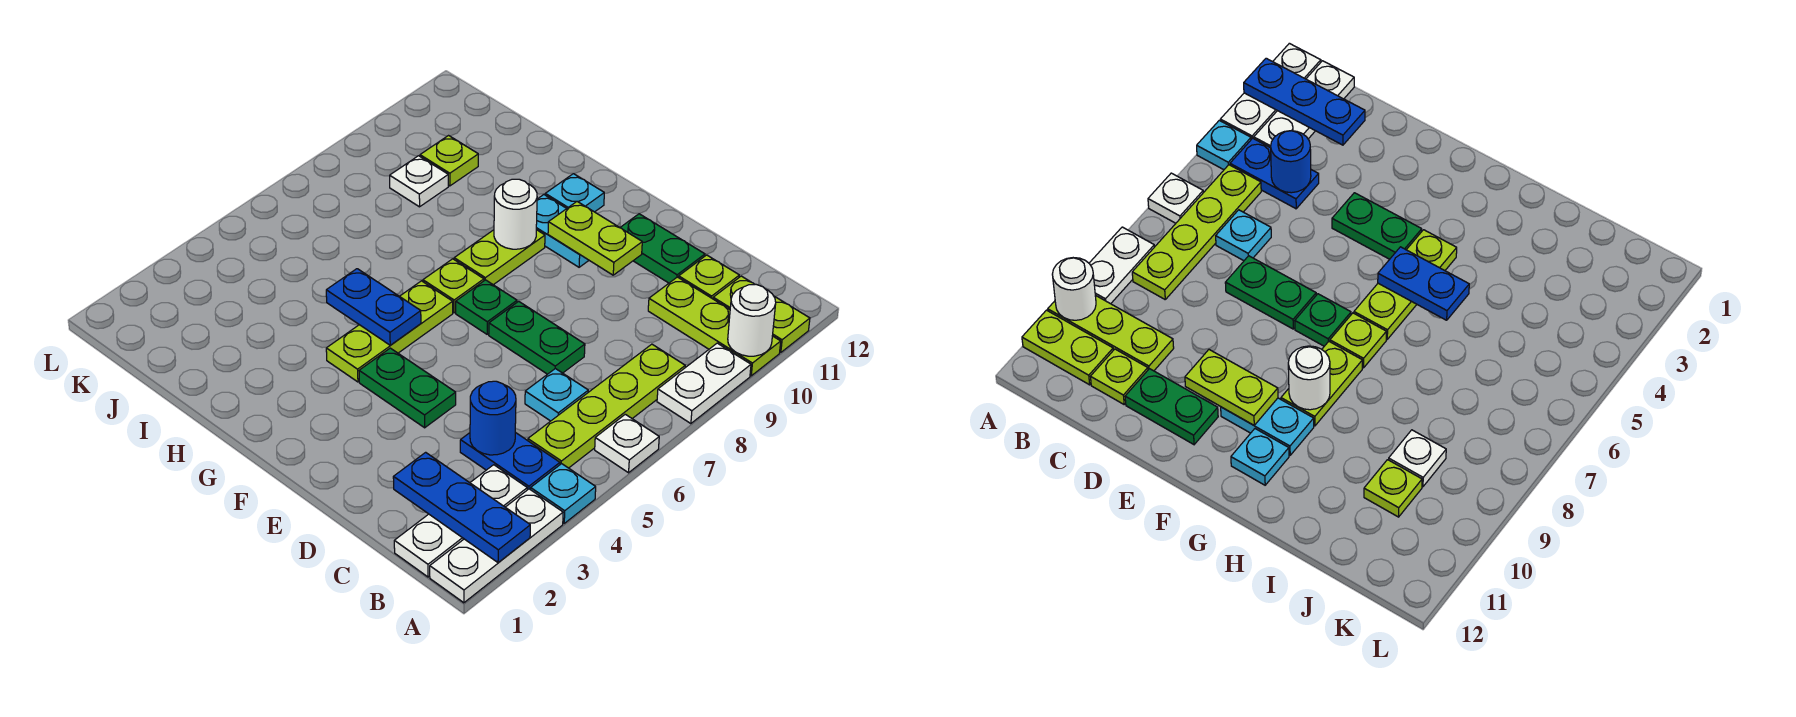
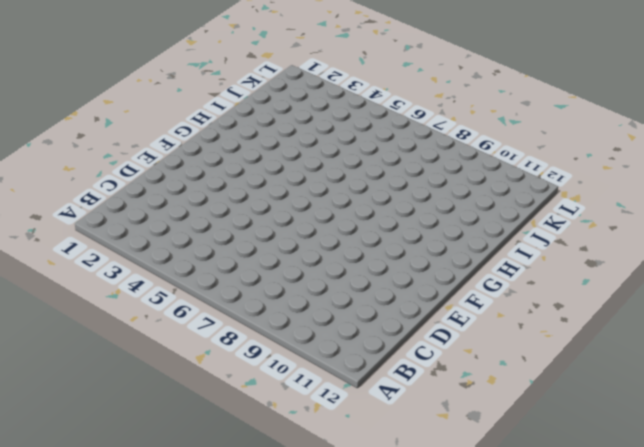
none -> white plate A1:A3 level 1
none -> cyan plate A4 level 1
none -> white plate A6 level 1

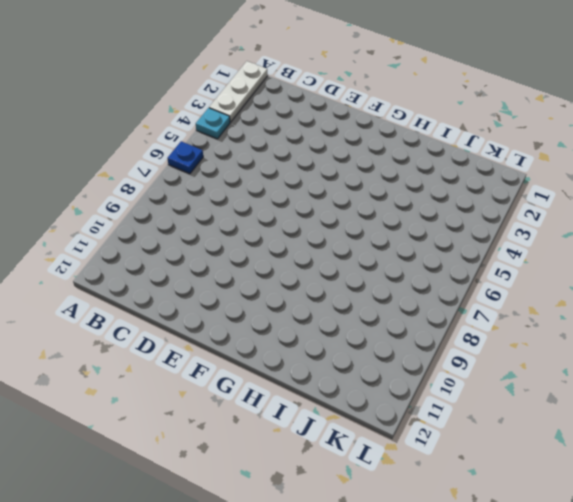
blue plate A6 level 1 -> white plate A6 level 1
none -> white plate A8:A9 level 1
none -> lime plate A10:C10 level 1
none -> lime plate A11:B11 level 1

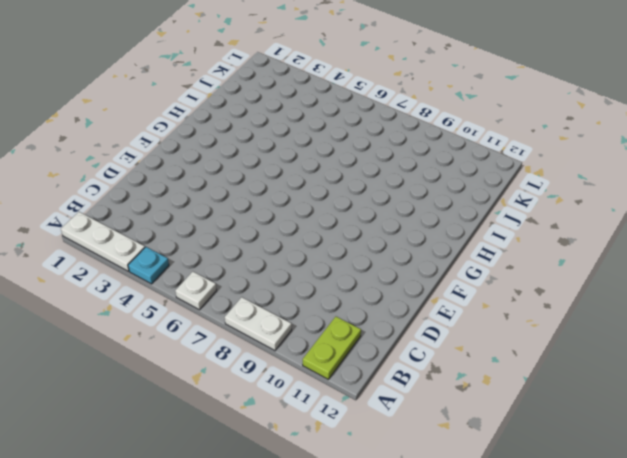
none -> lime plate A10:C10 level 1
none -> white plate B1:B3 level 1
none -> blue plate B4:C4 level 1

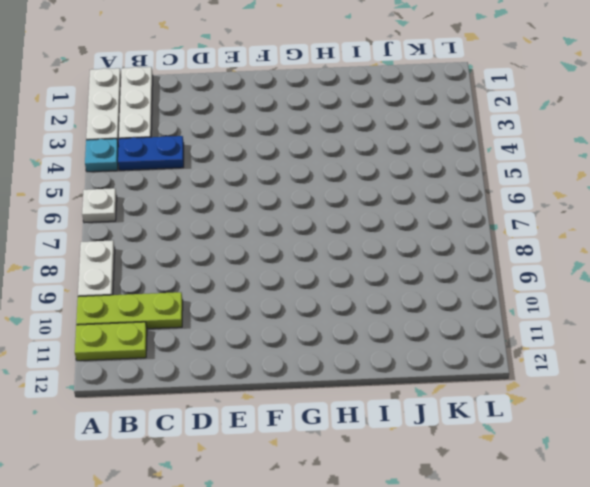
none -> lime plate B5:B8 level 1
none -> cyan plate C6 level 1
none -> lime plate C11 level 1

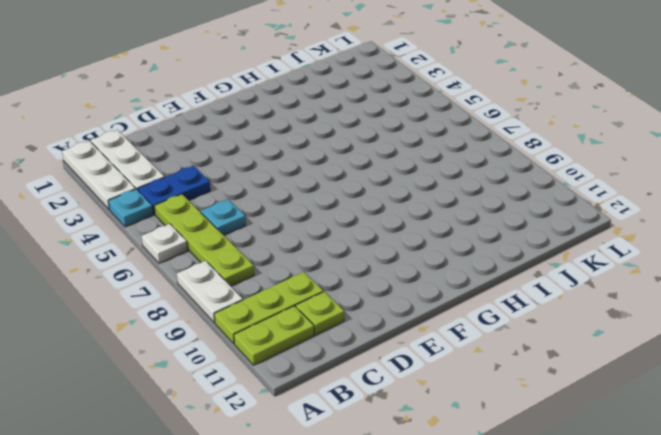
none -> green plate D7:E7 level 1
none -> green plate D11:E11 level 1
none -> green plate E4:F4 level 1

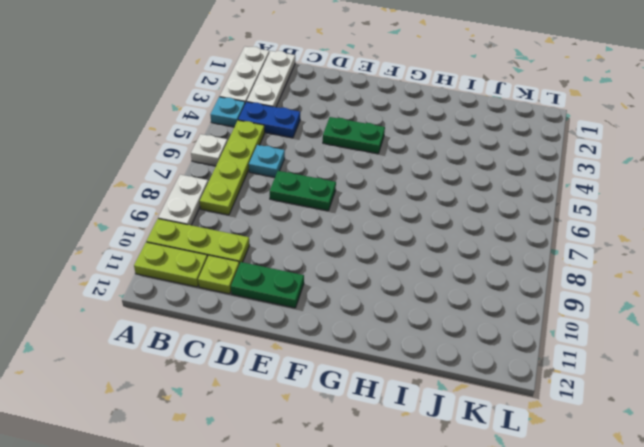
none -> green plate F7 level 1
none -> cyan plate F10:G10 level 1
none -> lime plate G4:G6 level 1

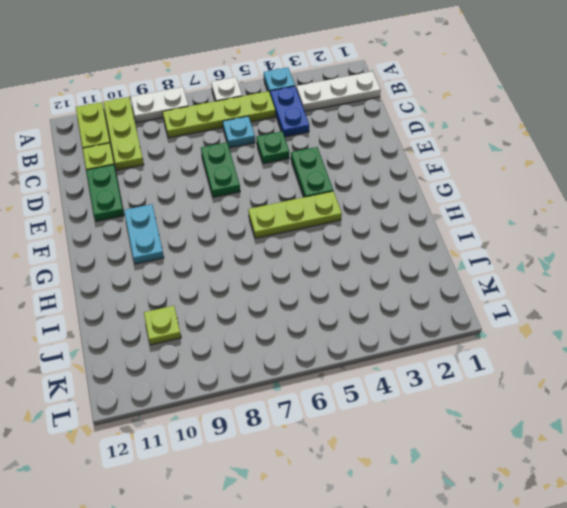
green plate D5 level 1 -> green plate F7 level 1
none -> white plate A1:A3 level 1
none -> lime plate G7 level 1
none -> lime plate G8:G9 level 1

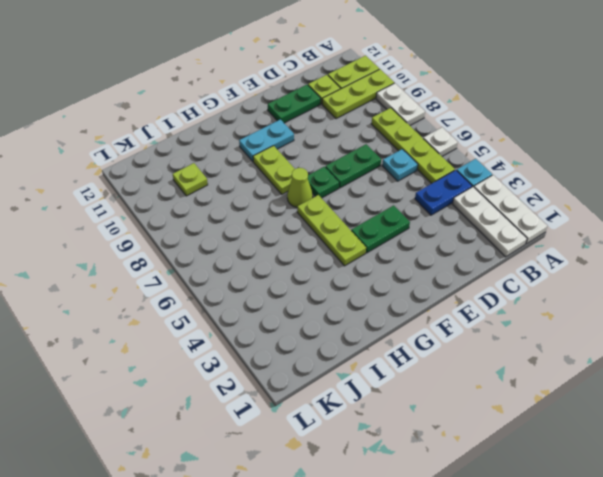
lime cone G7 level 1 -> lime plate G7 level 1
none -> cyan plate G11 level 1
none -> white plate J9 level 1
none -> blue plate A2:C2 level 2

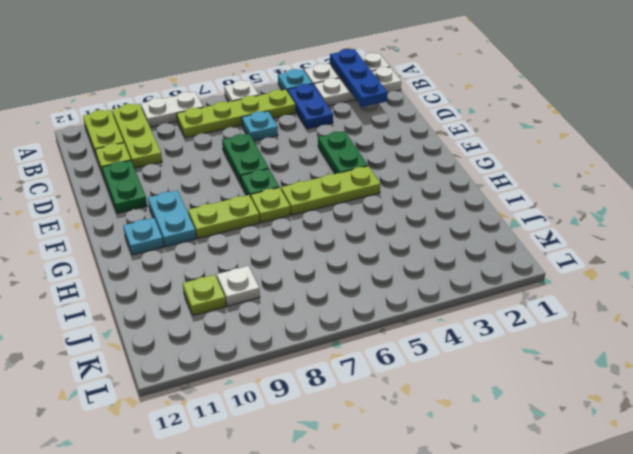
none -> white round brick A10 level 2
none -> blue round brick C4 level 2
none -> lime plate E10:F10 level 2

